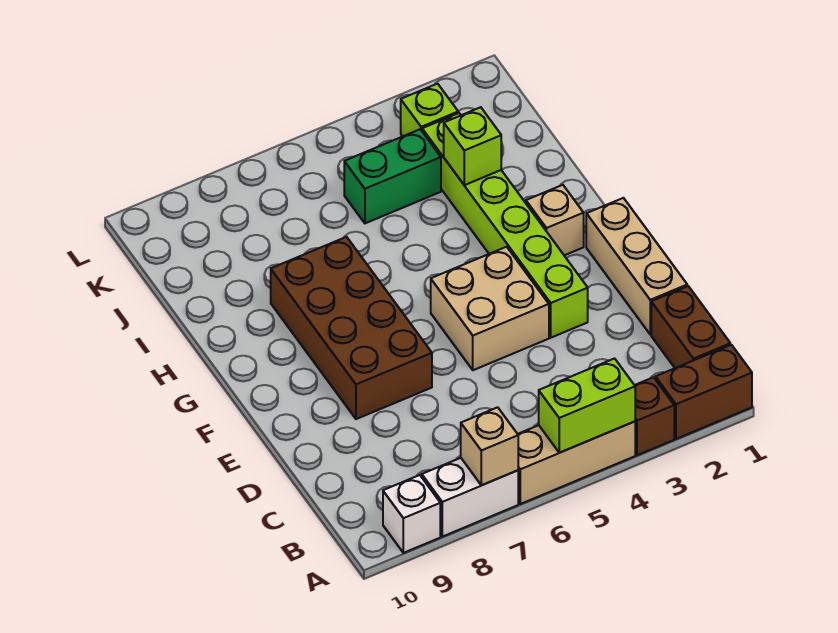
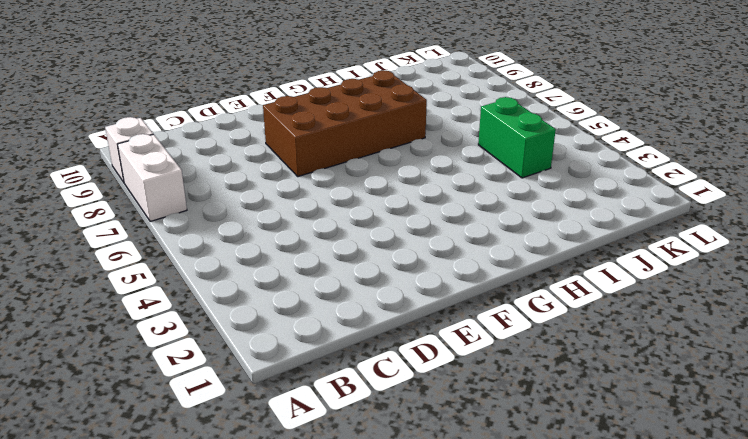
none -> brown brick A1:A2 level 1
none -> brown brick A3 level 1
none -> tan brick A4:A6 level 1

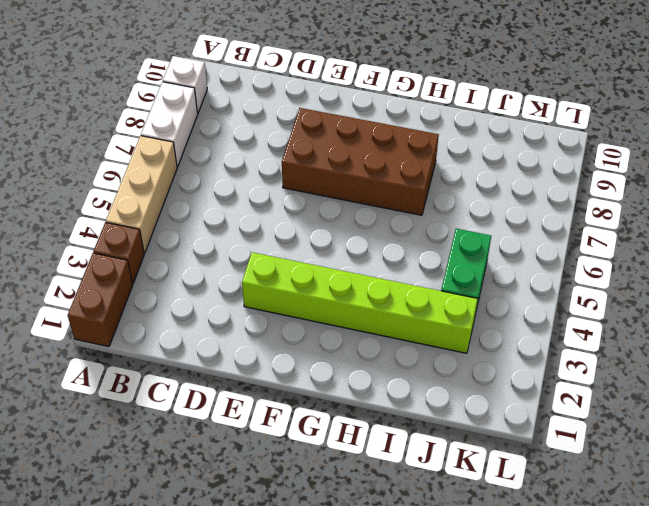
none -> brown brick B1:C1 level 1
none -> tan brick D1:F1 level 1
none -> tan brick E4:F5 level 1

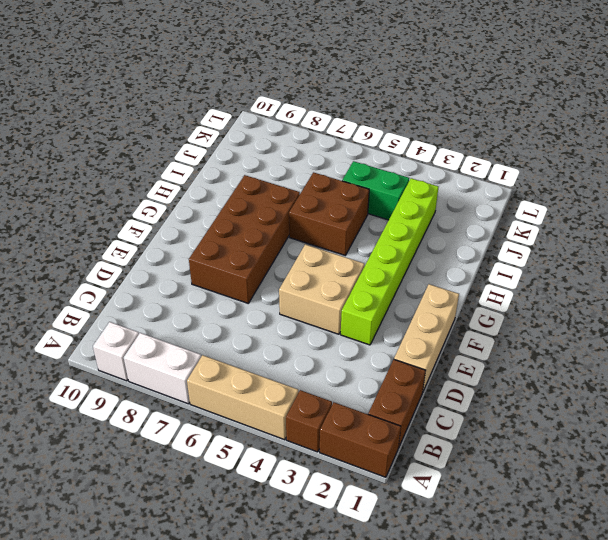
brown brick H5:I6 level 1 -> none
none -> tan brick G2 level 1
none -> lime brick K3 level 1
none -> lime brick A4:A5 level 2

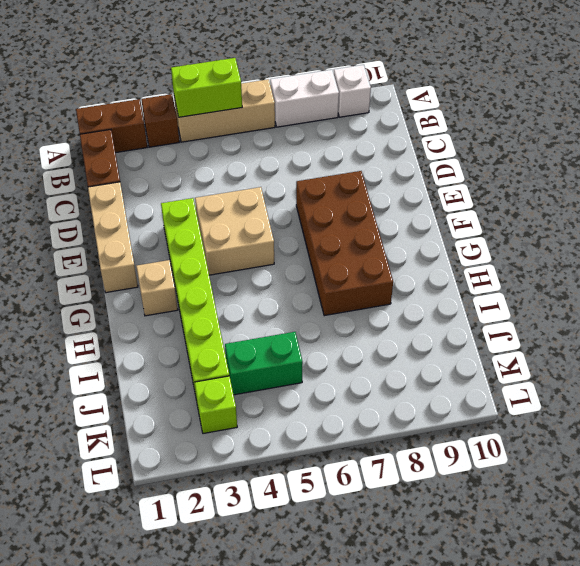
none -> tan brick A7 level 2
none -> lime brick I3 level 2

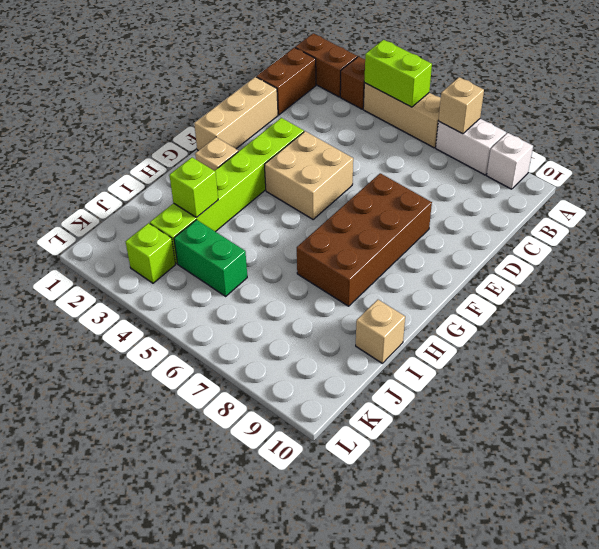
tan brick I10 level 1 -> none

